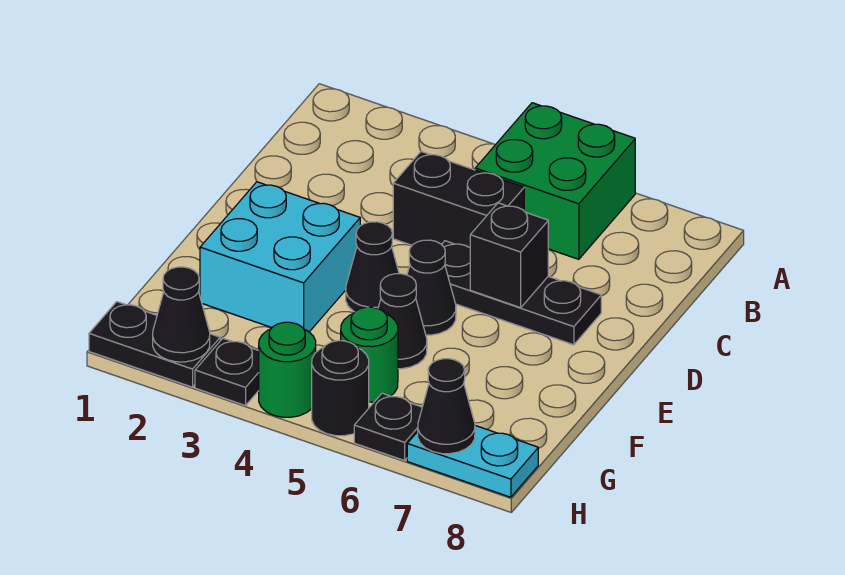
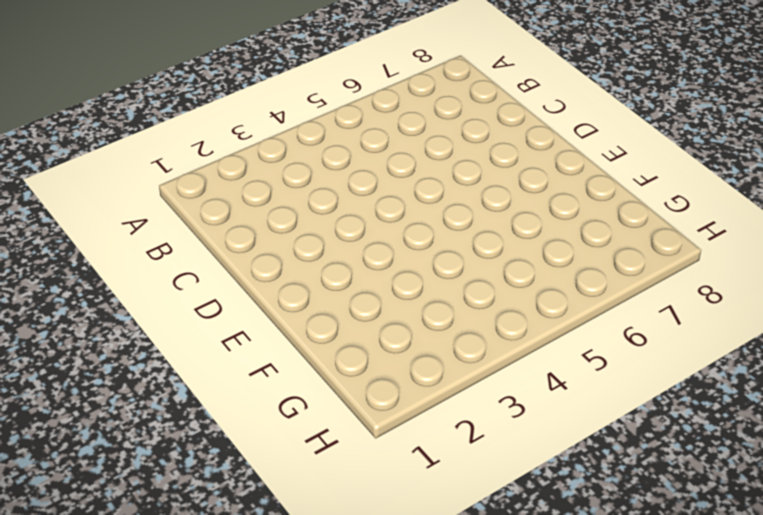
none -> green brick A5:B6 level 1
none -> black brick C4:C5 level 1
none -> black plate D5:D7 level 1

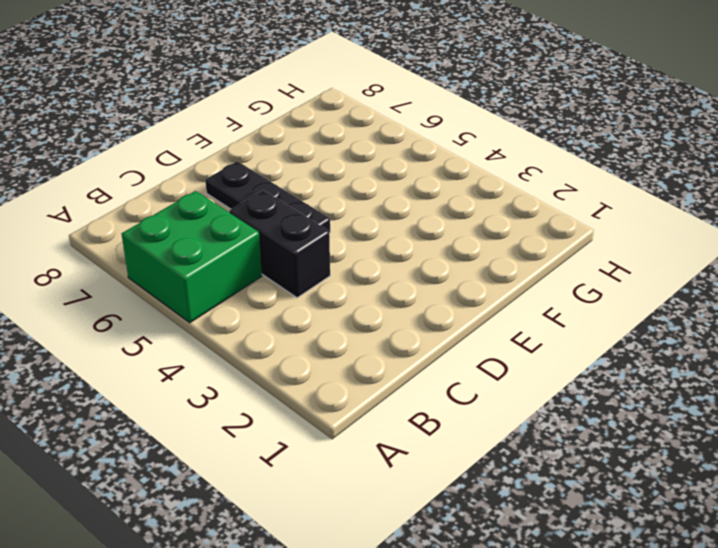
none -> cyan brick E2:F3 level 1
none -> black cone E4 level 1
none -> black cone E5 level 1

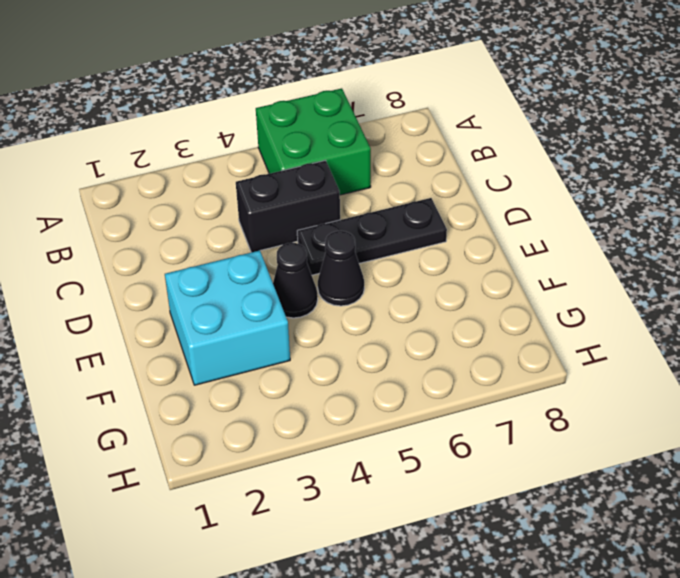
none -> black cone F5 level 1
none -> green round brick G5 level 1
none -> black plate H1:H2 level 1

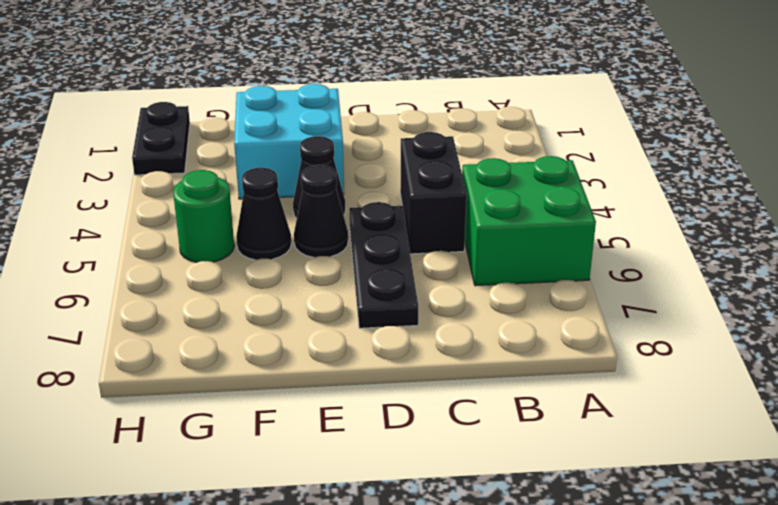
none -> black plate H3 level 1
none -> green round brick H4 level 1
none -> black round brick H5 level 1

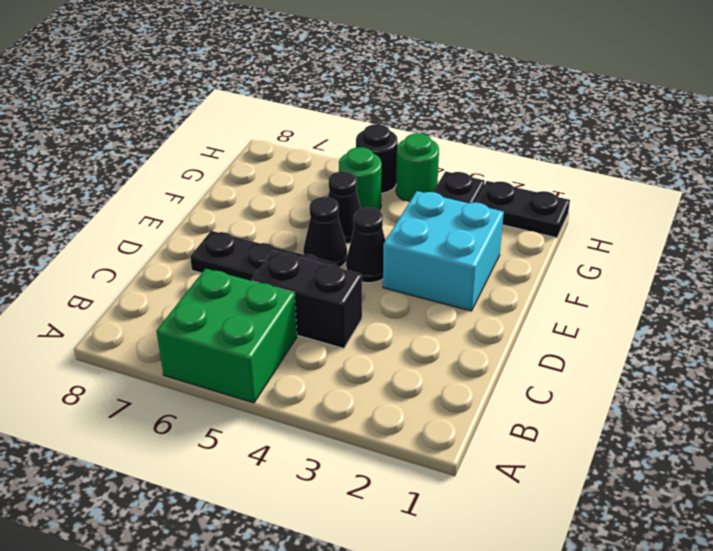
none -> black plate H6 level 1
none -> cyan plate H7:H8 level 1
none -> black brick D6 level 2

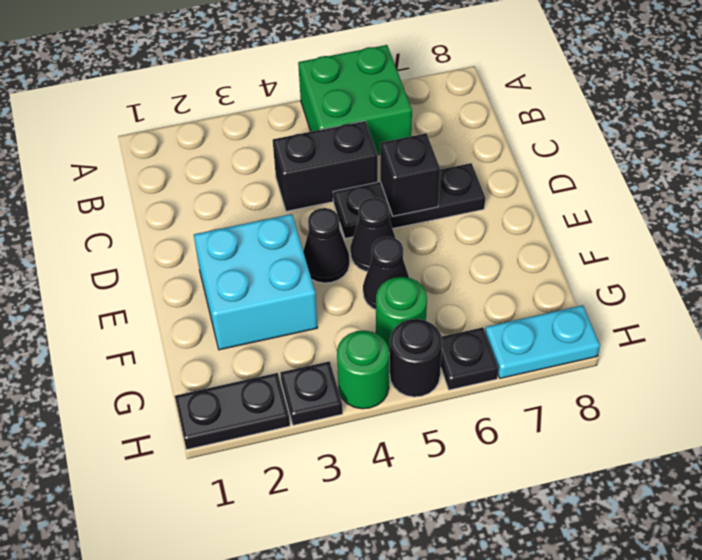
none -> black cone H2 level 2
none -> black cone H7 level 2

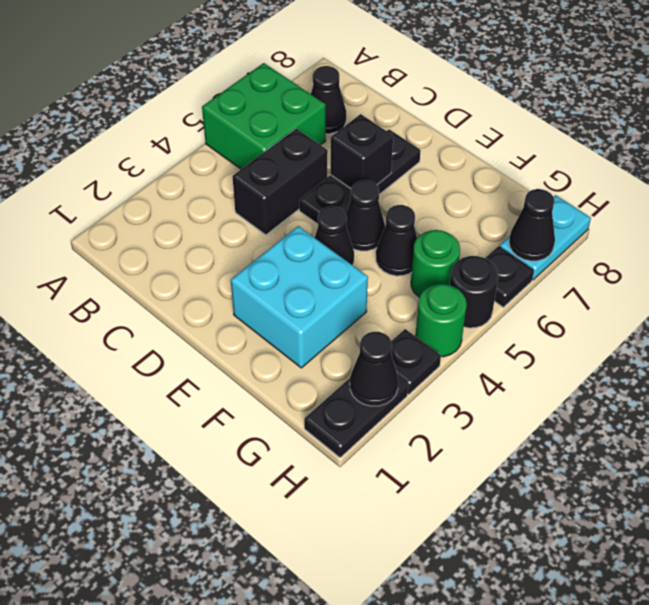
black cone B7 level 1 -> none

